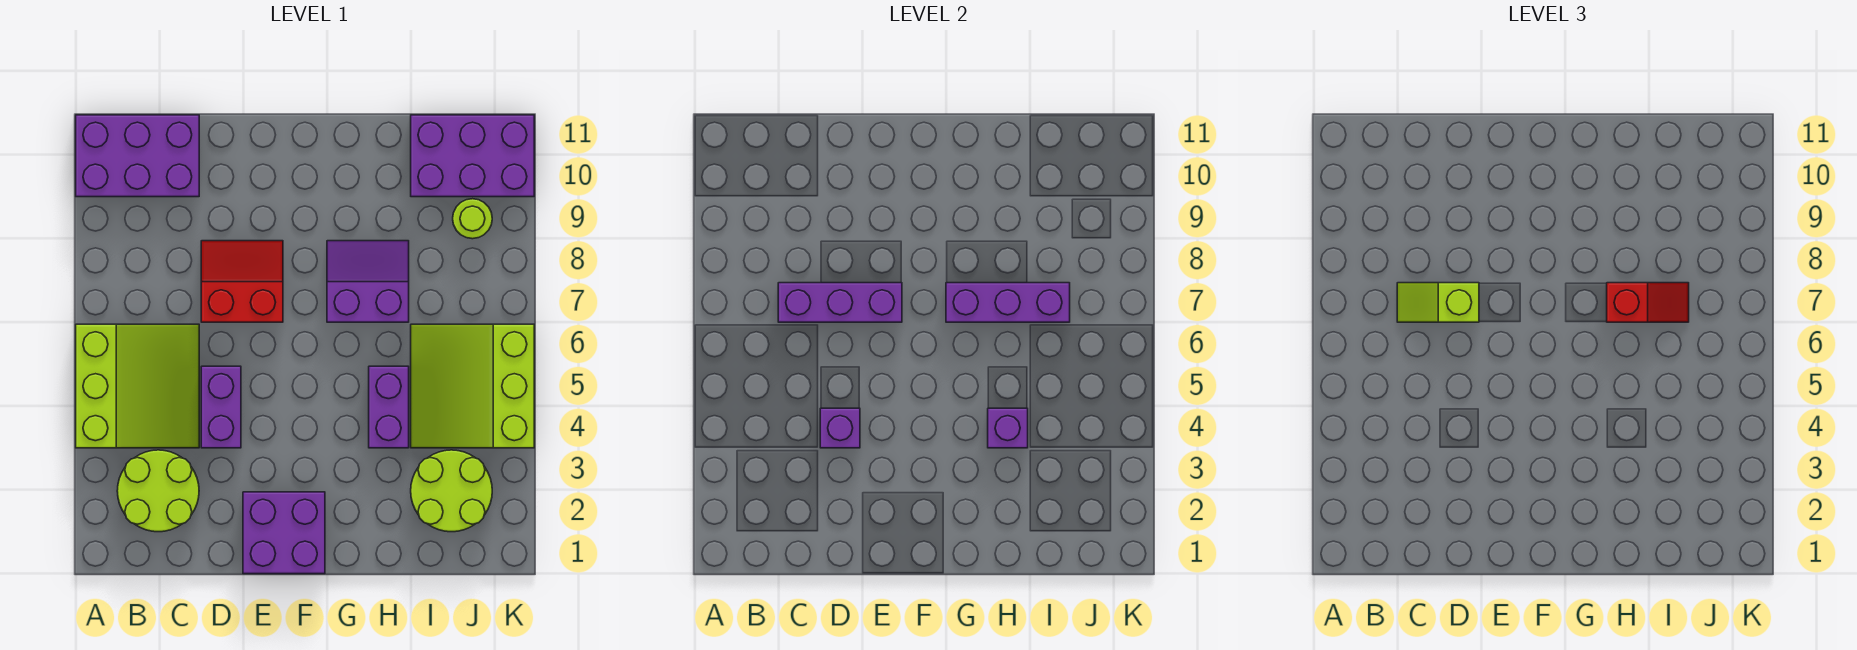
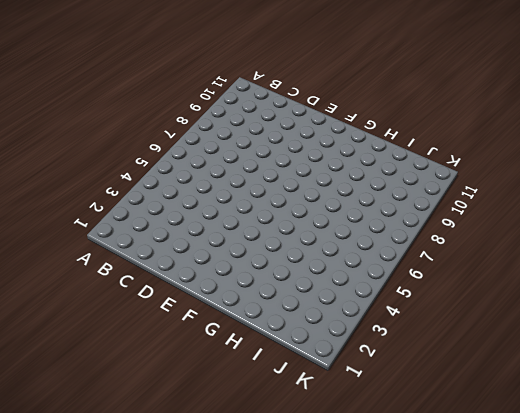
none -> lime slope A4:C6 level 1 top A
none -> purple brick A10:C11 level 1
none -> lime round brick B2:C3 level 1

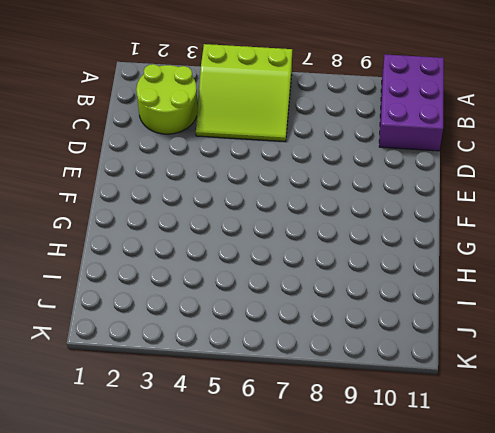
none -> purple brick D4:D5 level 1
none -> red slope D7:E8 level 1 top 7
none -> purple brick E1:F2 level 1

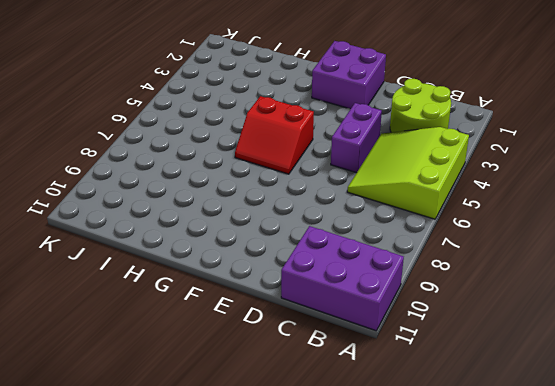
red slope F5:G6 level 1 top 5 -> red slope D7:E8 level 1 top 7
none -> purple slope G7:H8 level 1 top 7
none -> purple brick H4:H5 level 1
none -> lime round brick I2:J3 level 1

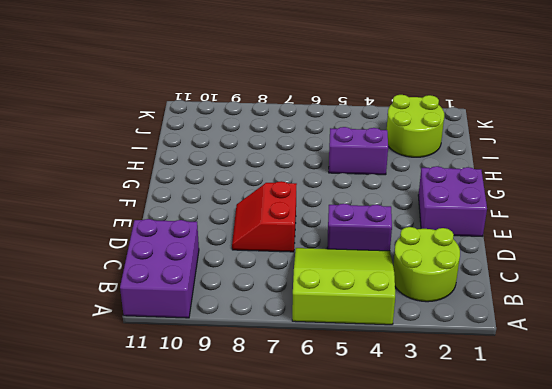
none -> purple slope G7:H8 level 1 top 7
none -> lime slope I4:K6 level 1 top K
none -> purple brick I10:K11 level 1

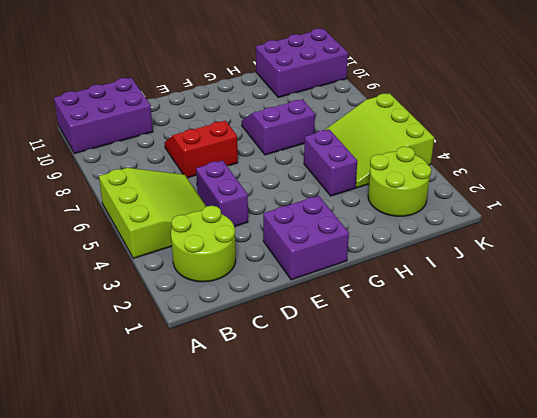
none -> lime round brick J9 level 1
none -> purple brick C7:E7 level 2
none -> purple brick D4 level 2

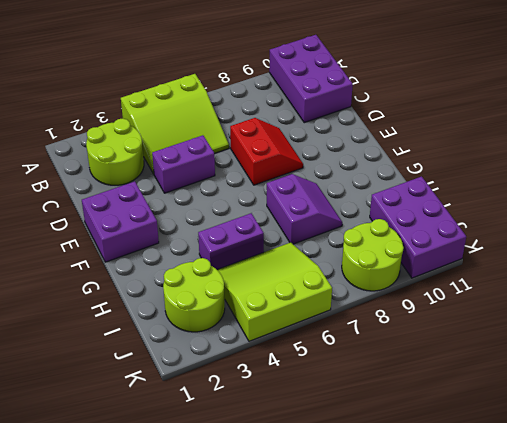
lime round brick J8:K9 level 1 -> lime round brick J9 level 1
none -> purple brick C7:E7 level 2
none -> purple brick D4 level 2
none -> purple brick G7:I7 level 2

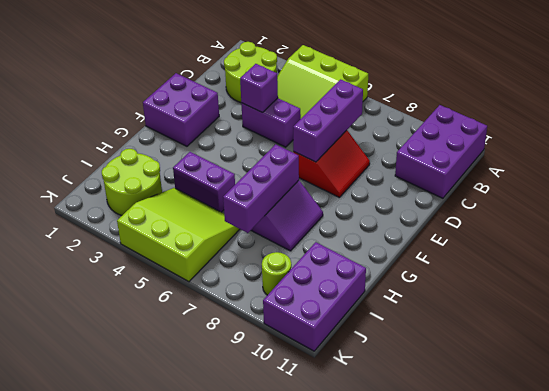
none -> purple brick H4 level 2
none -> lime slope C7:D7 level 3 top D
none -> red slope H7:I7 level 3 top H

